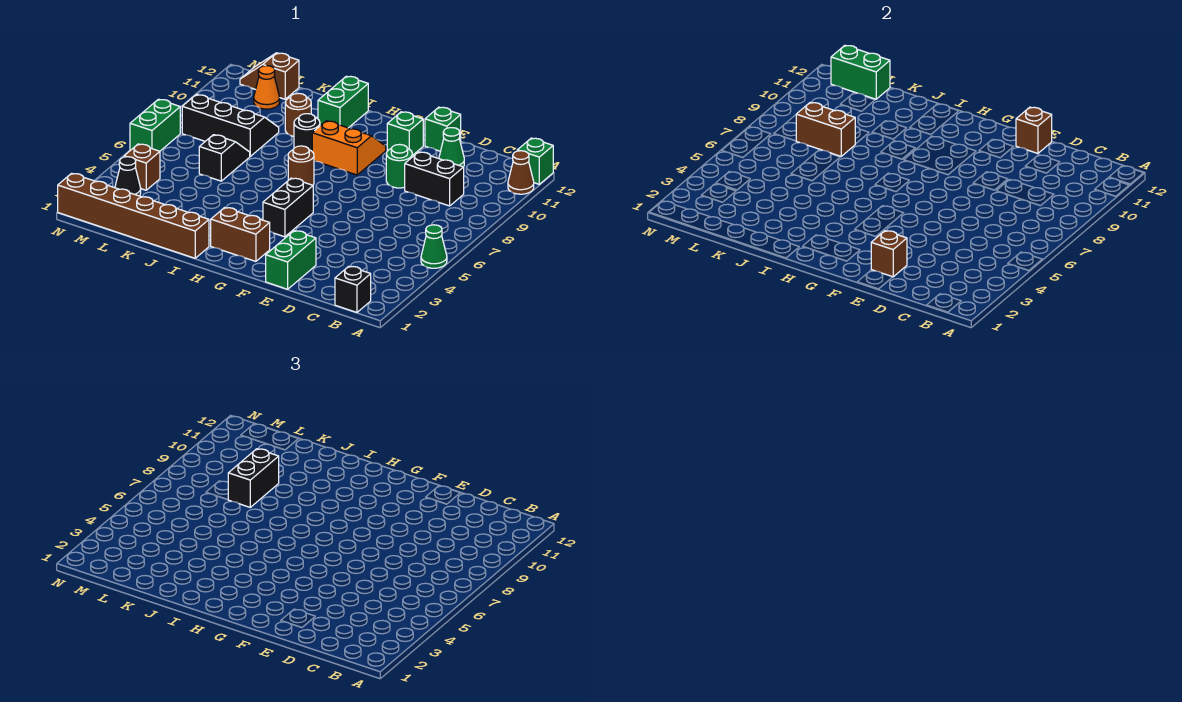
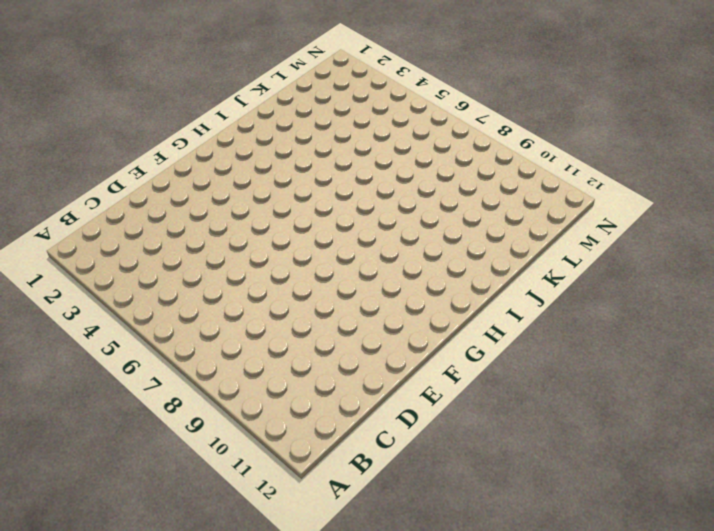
none -> green cone A5 level 1
none -> brown cone A11 level 1
none -> green brick A12 level 1
none -> black brick B1 level 1

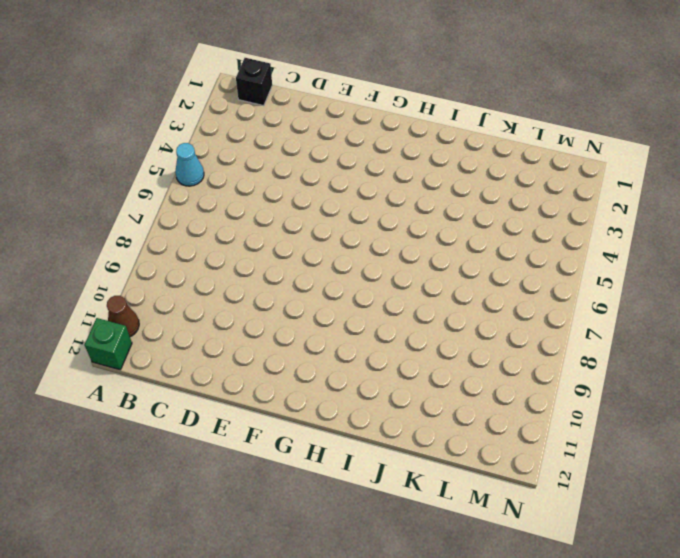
cyan cone A5 level 1 -> green cone A5 level 1
none -> black brick C9:D9 level 1
none -> green cone D11 level 1
none -> green brick E1:E2 level 1
none -> green round brick E9 level 1

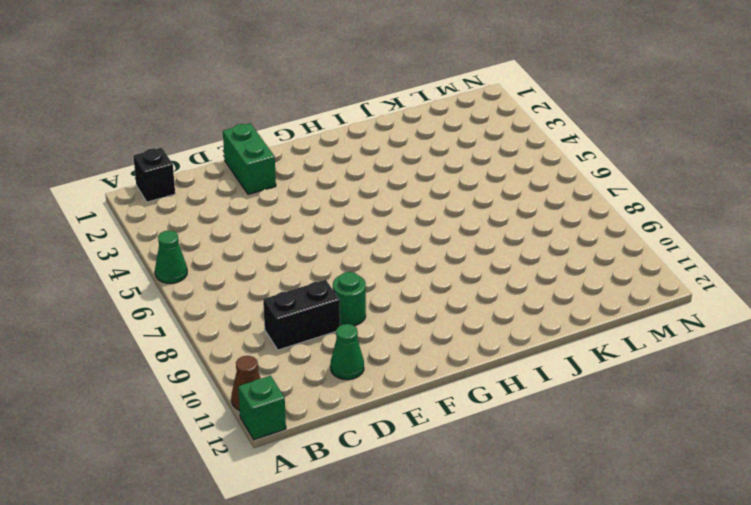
none -> green brick E12 level 1
none -> green brick F11 level 1
none -> brown brick G2:H2 level 1
none -> black brick G4:G5 level 1

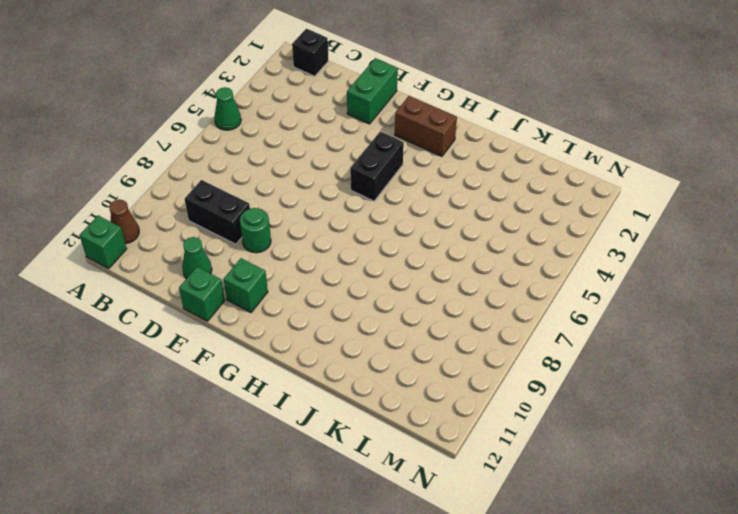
none -> orange slope G9:H10 level 1 top 9
none -> brown round brick H7 level 1
none -> brown brick I1:N1 level 1
none -> black round brick I9 level 1

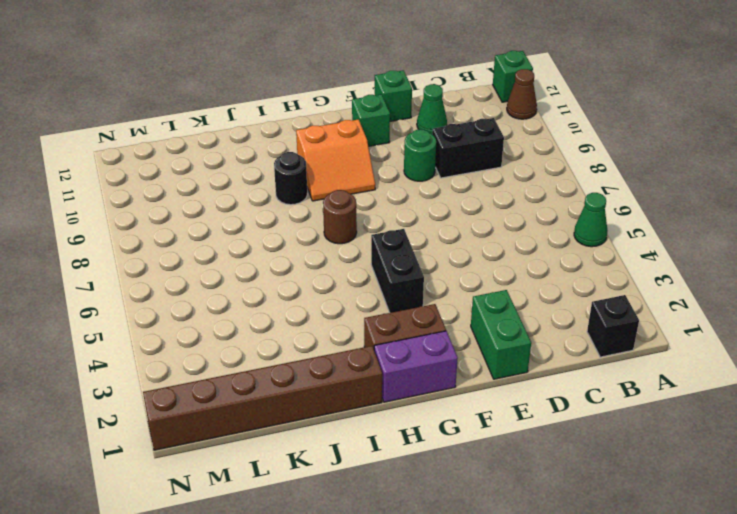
purple brick G1:H1 level 1 -> none
orange slope G9:H10 level 1 top 10 -> orange slope G9:H10 level 1 top 9
none -> green brick I11:I12 level 1
none -> brown round brick J10 level 1
none -> black slope K6:K7 level 1 top 6
none -> black slope K8:M9 level 1 top 8

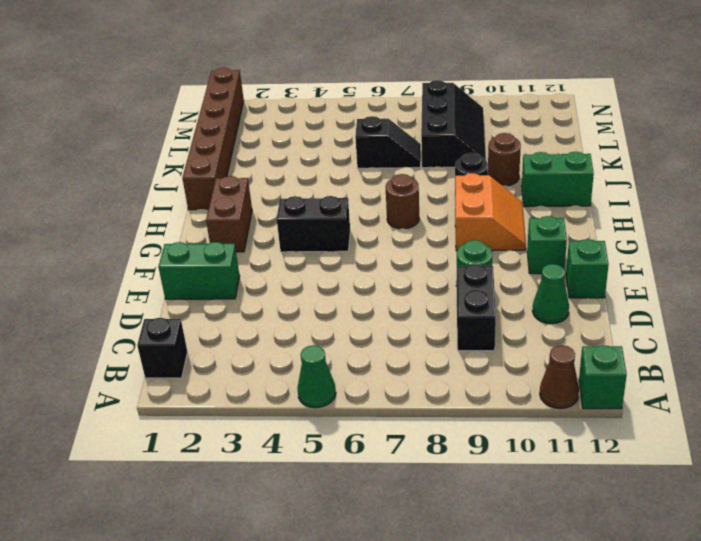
none -> orange cone L11 level 1
none -> brown slope L12:M12 level 1 top L
none -> black cone M3 level 1
none -> brown brick M4 level 1

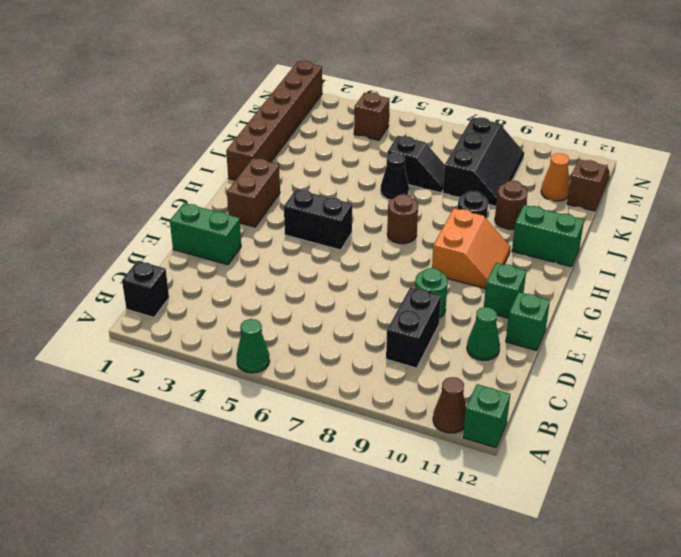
black cone J6 level 1 -> black cone M3 level 1
none -> green brick N6:N7 level 1
none -> brown brick E2 level 2
none -> brown brick E12 level 2
none -> brown brick K8:L8 level 2

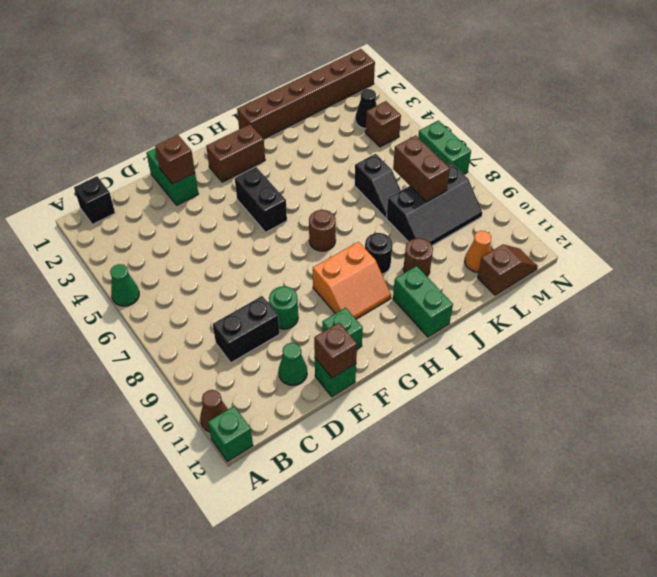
brown brick L7:L8 level 2 -> brown brick K8:L8 level 2
none -> green brick L12:M12 level 2
none -> black brick K8:K9 level 3

